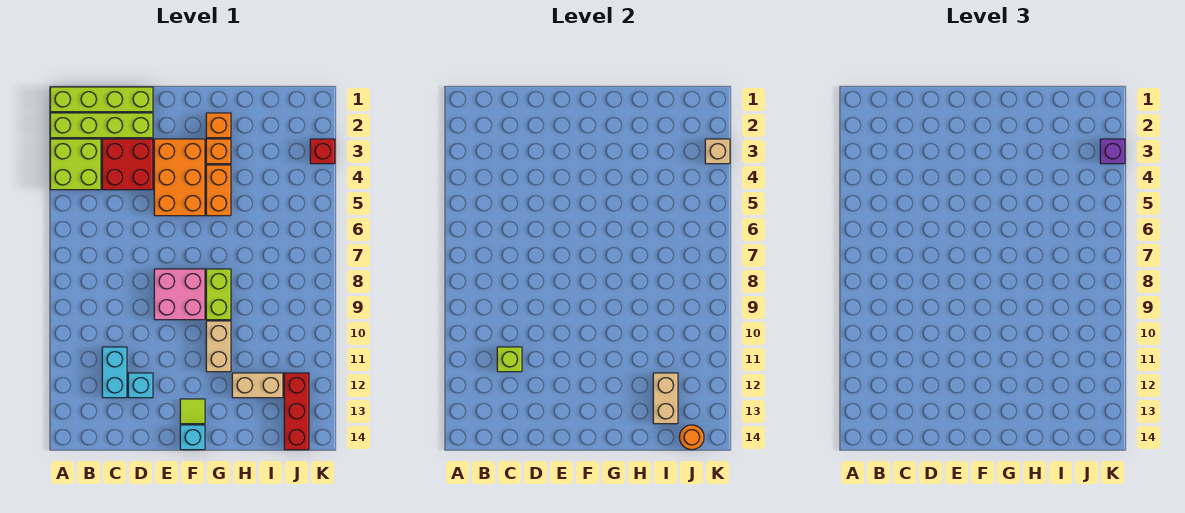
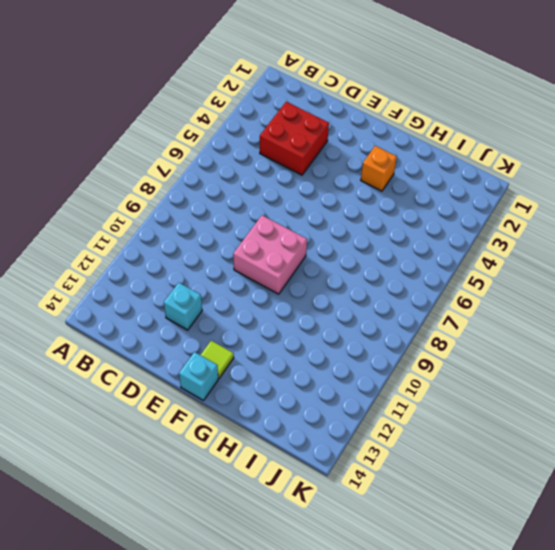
none -> lime brick A1:D1 level 1
none -> lime brick A2:D2 level 1
none -> lime brick A3:B4 level 1

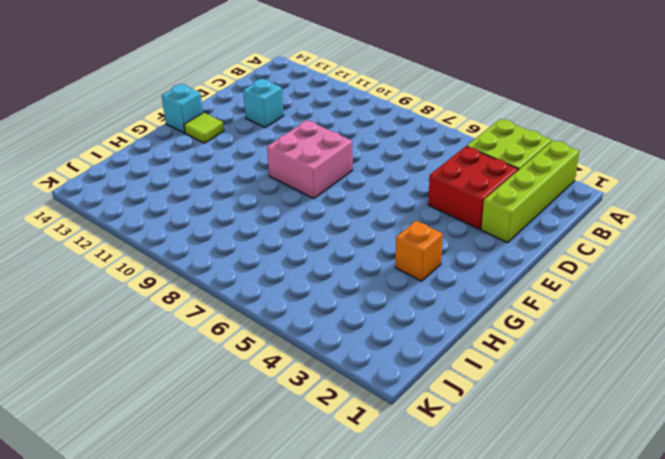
none -> lime brick A1:D1 level 1
none -> cyan brick C11:C12 level 1
none -> orange brick E3:F5 level 1

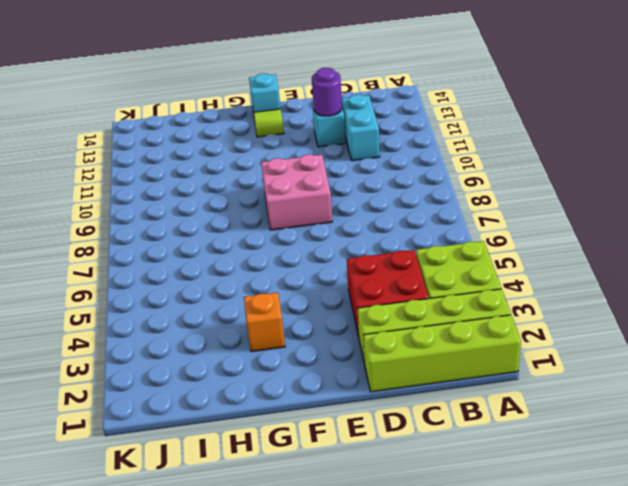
purple round brick D12 level 2 -> none
none -> orange brick E3:F5 level 1
none -> orange brick G2 level 1
none -> orange brick G4:G5 level 1

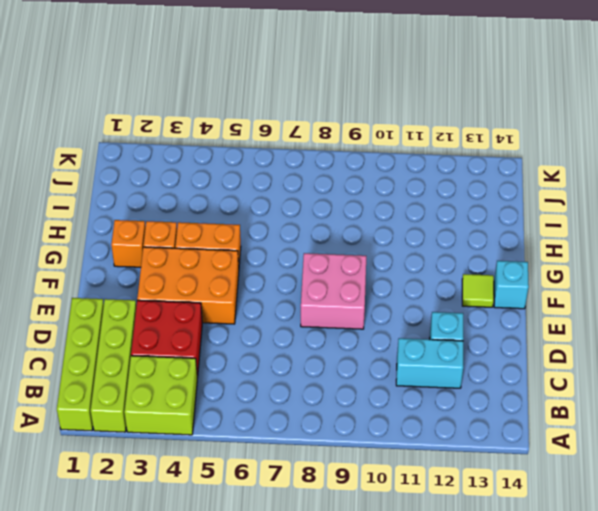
none -> lime brick G8:G9 level 1
none -> tan brick G10:G11 level 1
none -> tan brick H12:I12 level 1

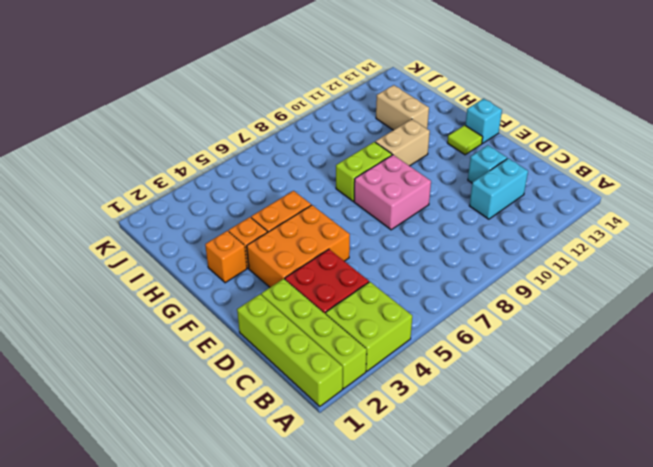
none -> red brick J12:J14 level 1
none -> red brick K3 level 1
none -> lime brick C11 level 2

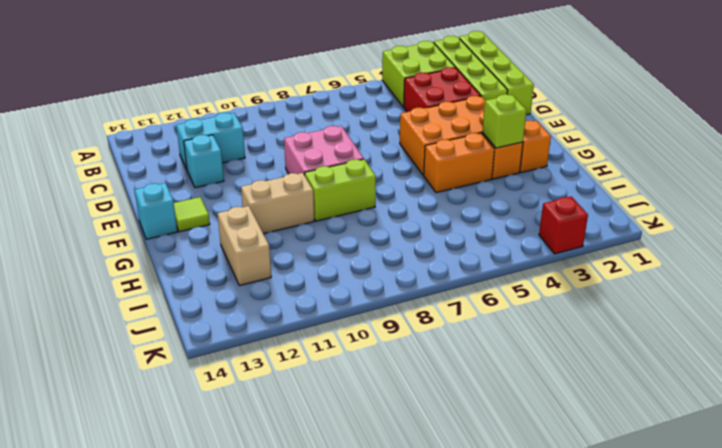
lime brick G3 level 2 -> lime brick C11 level 2
none -> red brick J12:J14 level 1
none -> tan brick I12:I13 level 2
none -> orange round brick J14 level 2

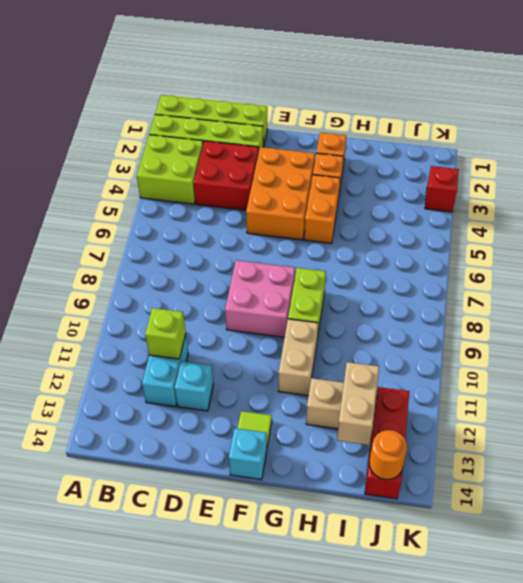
none -> tan brick K3 level 2
none -> purple brick K3 level 3

